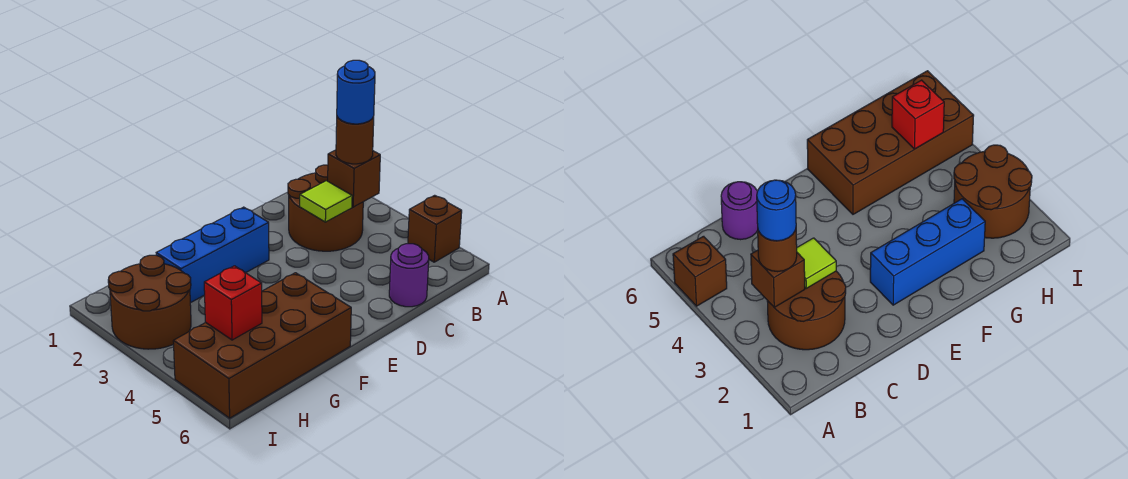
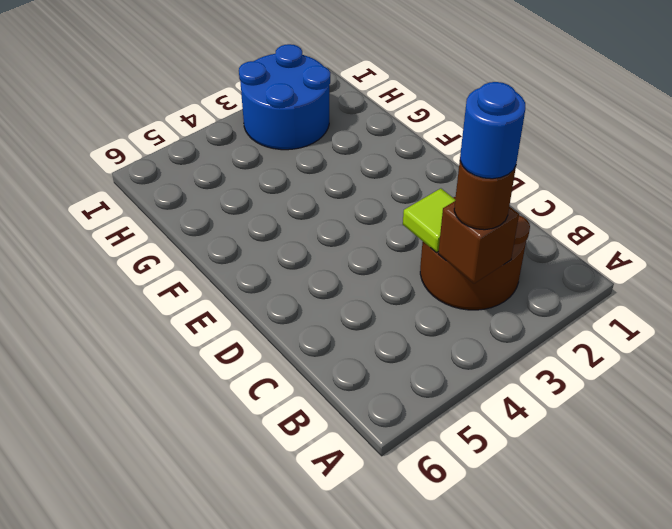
blue round brick H2:I3 level 1 -> brown round brick H2:I3 level 1
none -> brown brick A5 level 1
none -> purple round brick C6 level 1

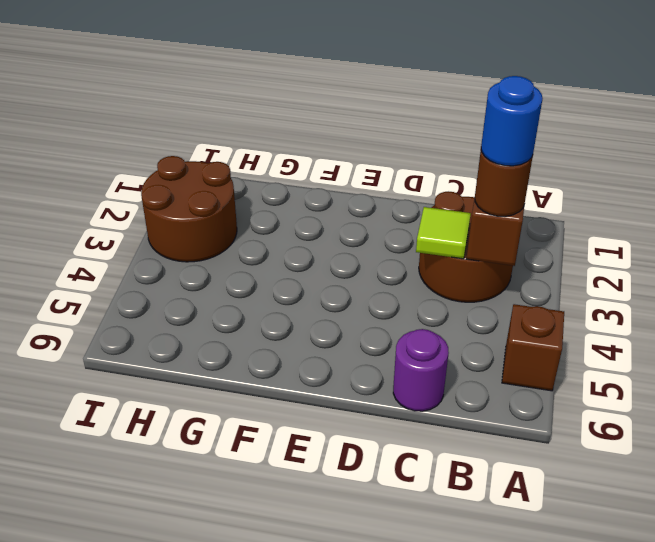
none -> blue brick E2:G2 level 1
none -> brown brick F5:I6 level 1

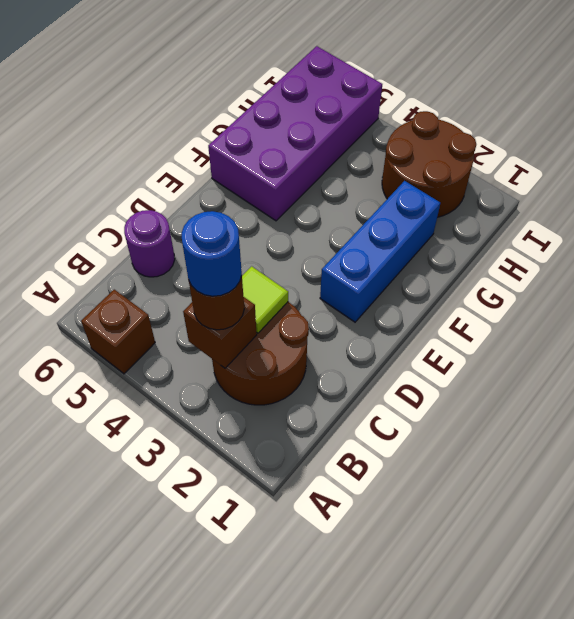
purple brick F5:I6 level 1 -> brown brick F5:I6 level 1
none -> red brick H5 level 2

